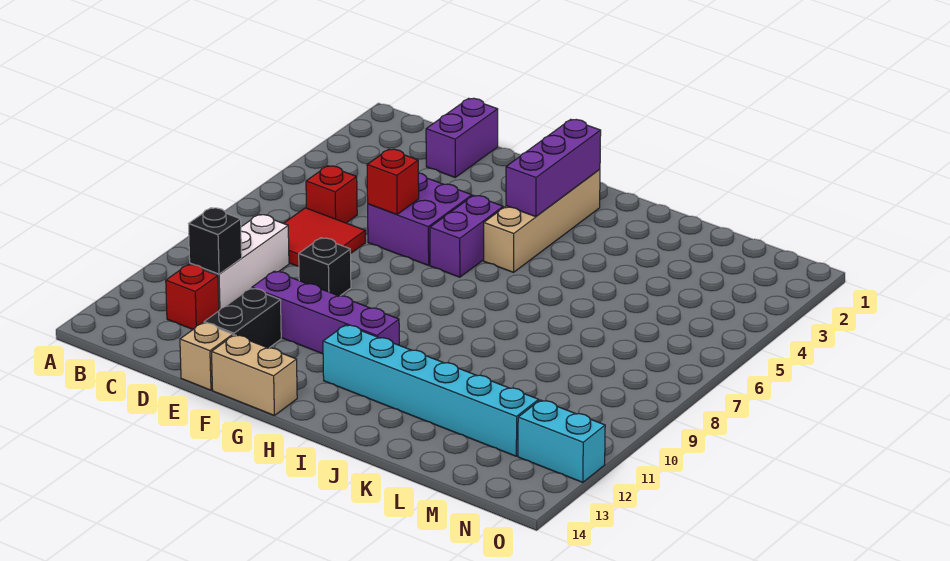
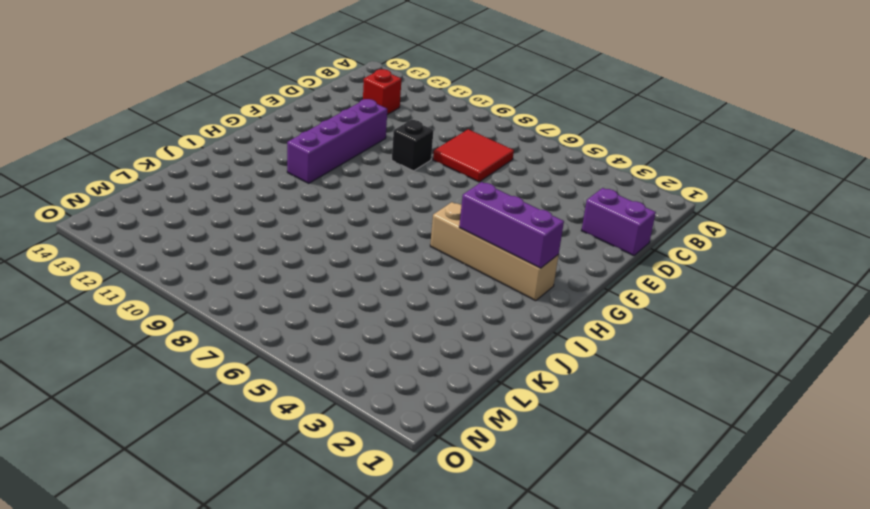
none -> red brick C6 level 1
none -> white brick C9:C11 level 1
none -> purple brick E5:F6 level 1

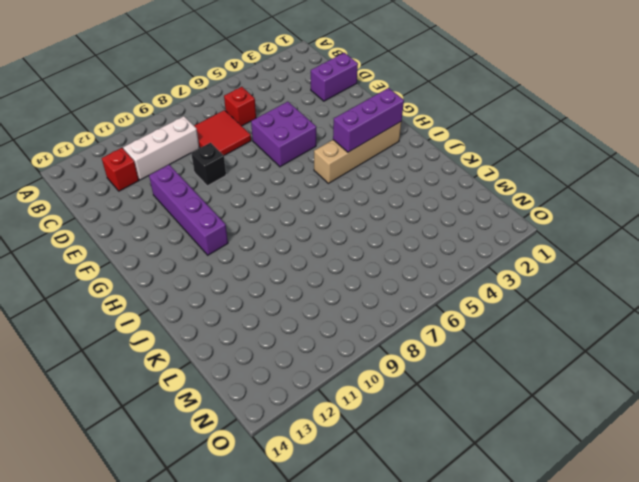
none -> black brick E12:E13 level 1
none -> tan brick E14 level 1
none -> tan brick F14:G14 level 1

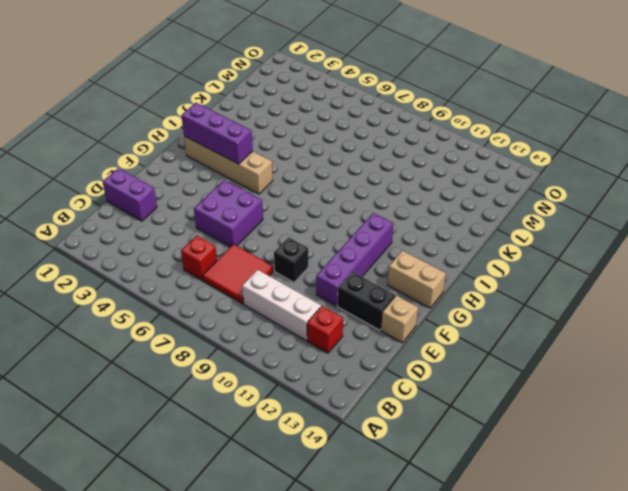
tan brick G13:G14 level 1 -> tan brick F14:G14 level 1
none -> purple brick G5:G6 level 1
none -> cyan brick H12:M12 level 1
none -> cyan brick N12:O12 level 1

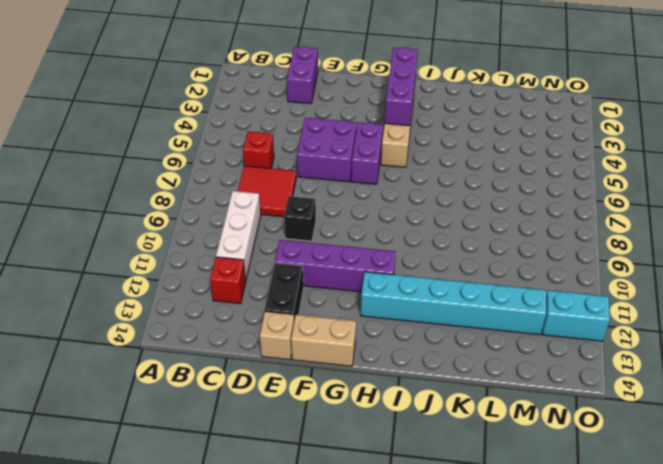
none -> black brick C11 level 2
none -> red brick E6 level 2

